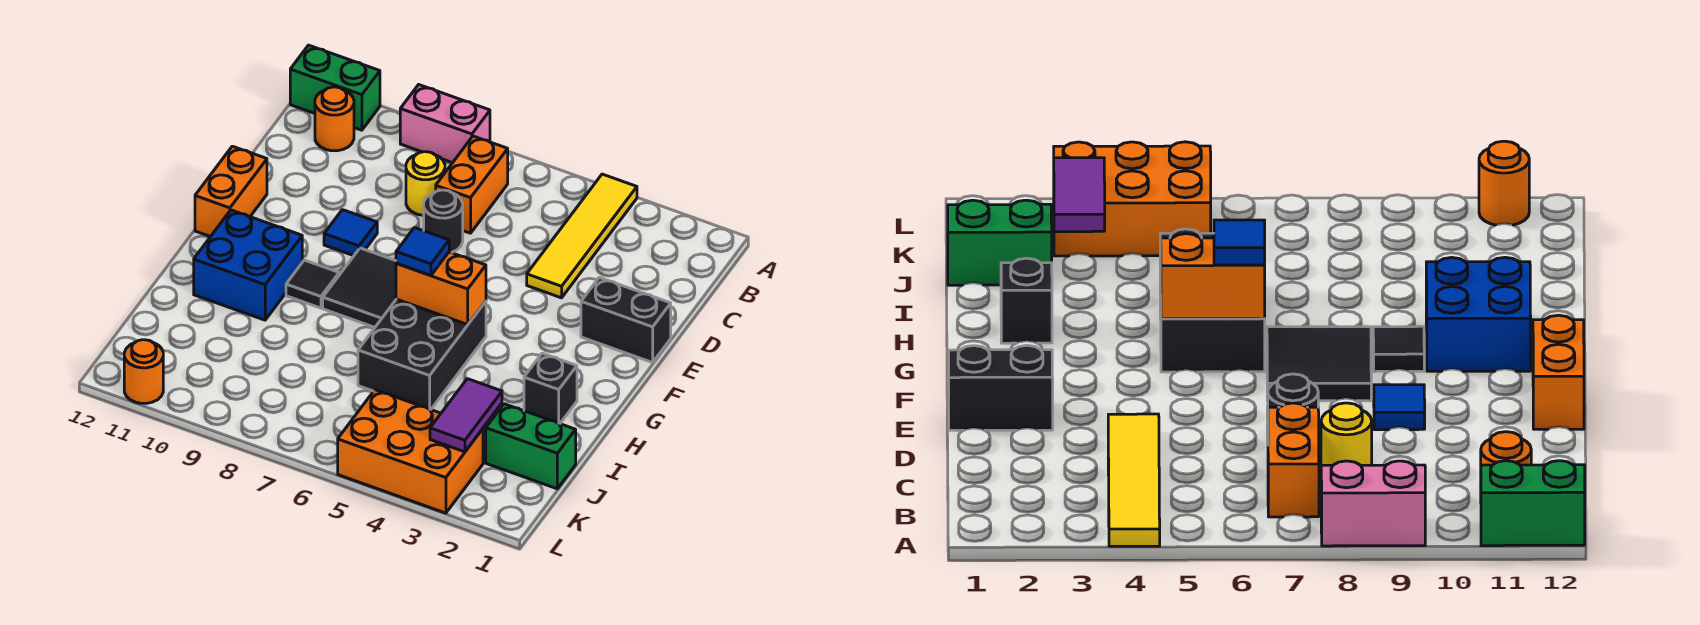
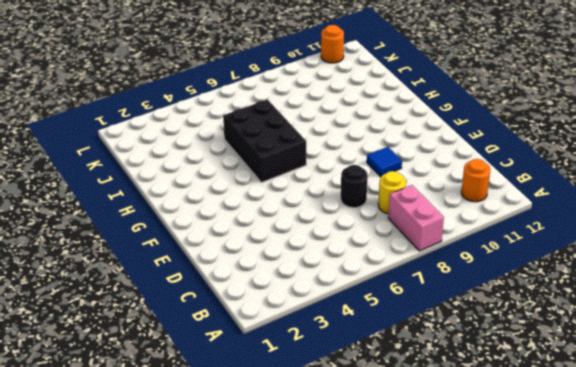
pink brick A8:B8 level 1 -> pink brick A8:A9 level 1
none -> yellow tile A4:D4 level 1
none -> green brick A11:A12 level 1
none -> orange brick B7:C7 level 1

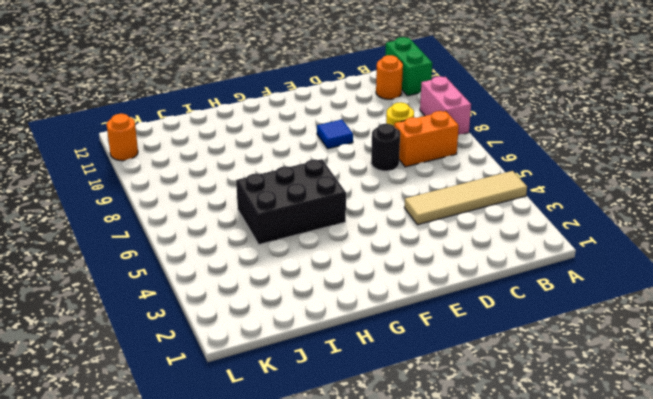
tan tile A4:D4 level 1 -> yellow tile A4:D4 level 1
none -> black brick E1:E2 level 1
none -> orange brick E12:F12 level 1
none -> black tile F7:G8 level 1

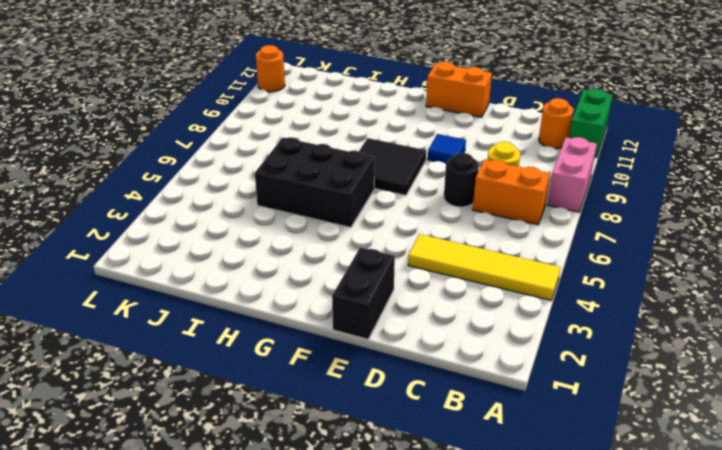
none -> black tile G9 level 1
none -> blue brick G10:H11 level 1
none -> black brick H2 level 1

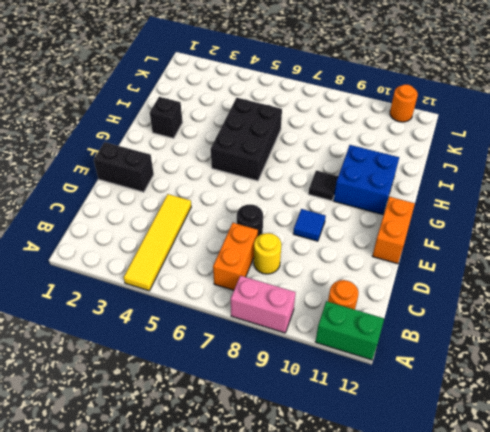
none -> black tile F7:G8 level 1
none -> green brick J1:J2 level 1
none -> orange brick K3:L5 level 1

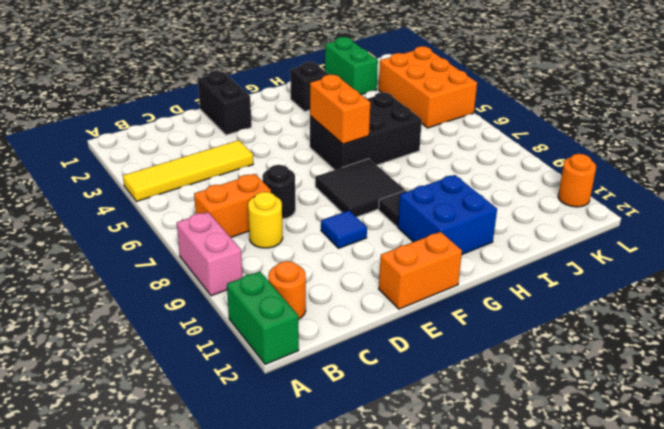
none -> purple tile J3:K3 level 2
none -> blue tile G6 level 3

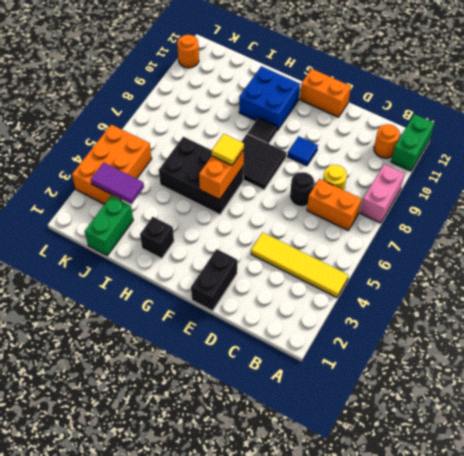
yellow tile G6 level 3 -> blue tile G6 level 3

